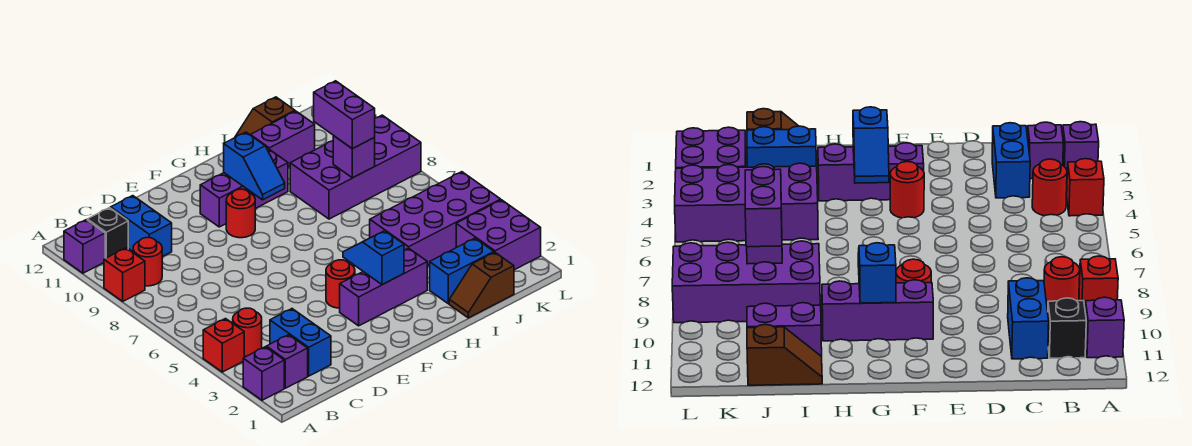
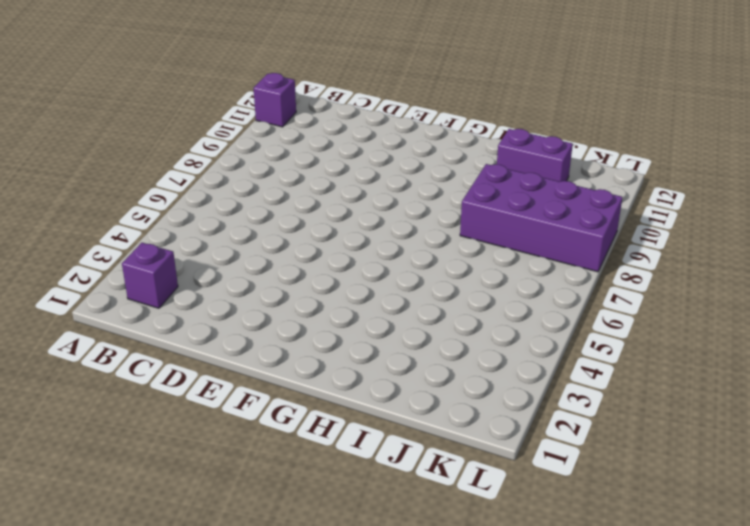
none -> purple brick A2 level 1
none -> red brick A4 level 1
none -> red brick A9 level 1

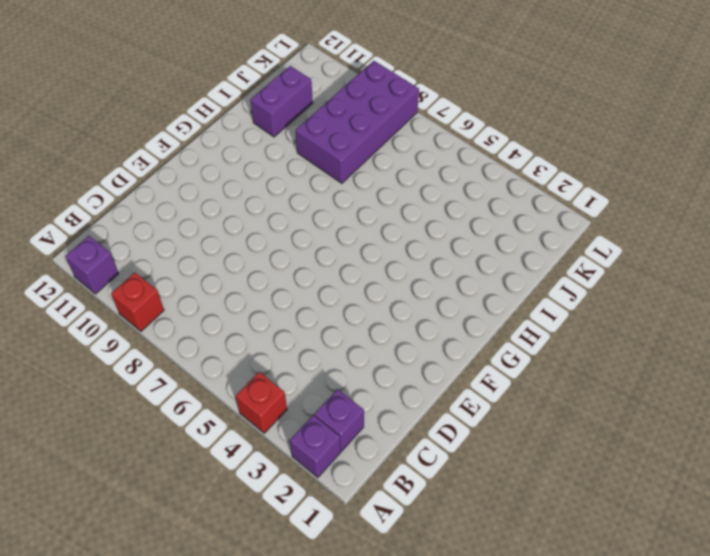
none -> red round brick B4 level 1
none -> red round brick B9 level 1
none -> black brick B11 level 1

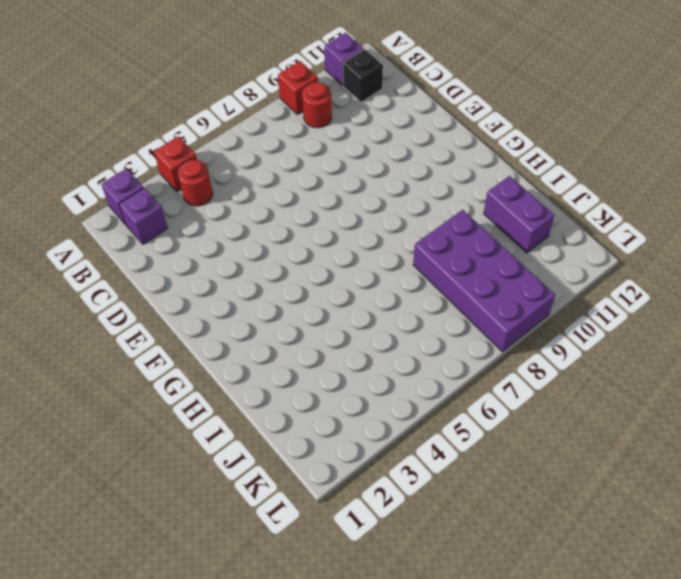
none -> blue brick C2:C3 level 1
none -> blue brick C10:C11 level 1
none -> purple brick F3:H3 level 1

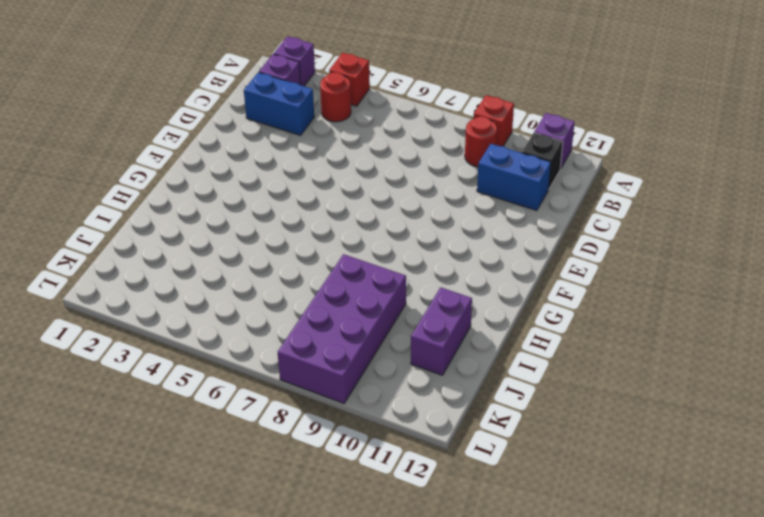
none -> purple brick F3:H3 level 1
none -> red round brick F4 level 1
none -> red round brick F9 level 1

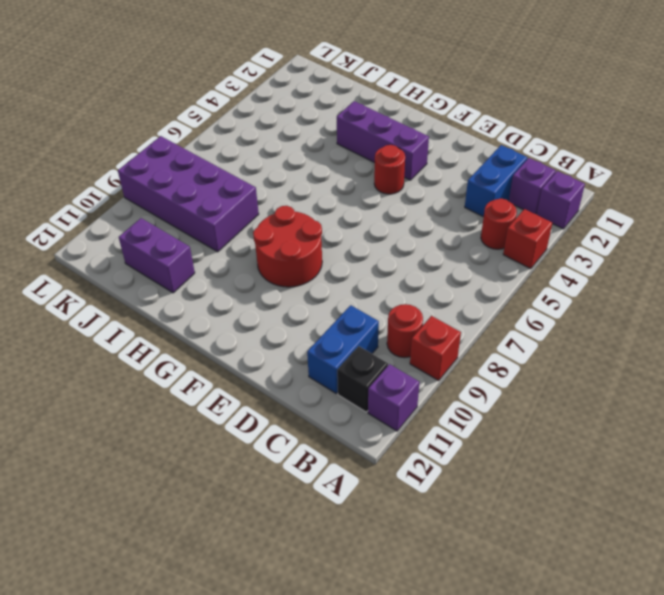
red round brick F8:G9 level 1 -> red round brick F9 level 1
none -> purple brick F10:H10 level 1
none -> brown slope I1:J1 level 1 top J
none -> blue brick I2:J2 level 1

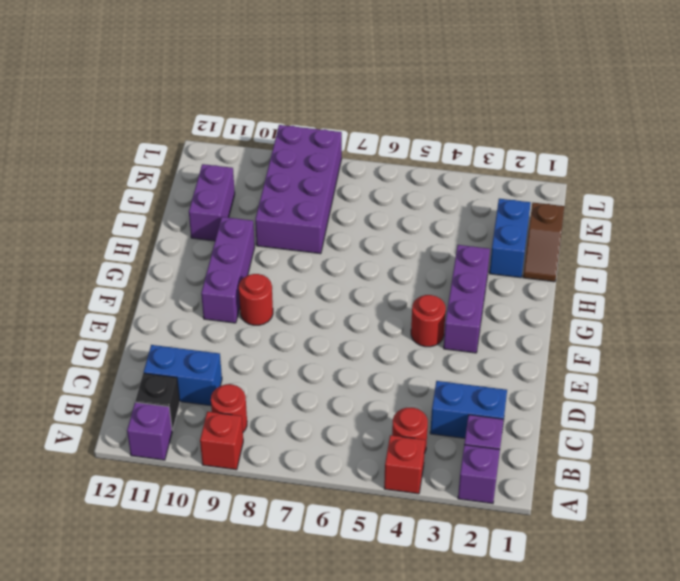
none -> purple brick I4:L5 level 1
none -> brown slope I12:J12 level 1 top J
none -> purple brick K2:L3 level 1

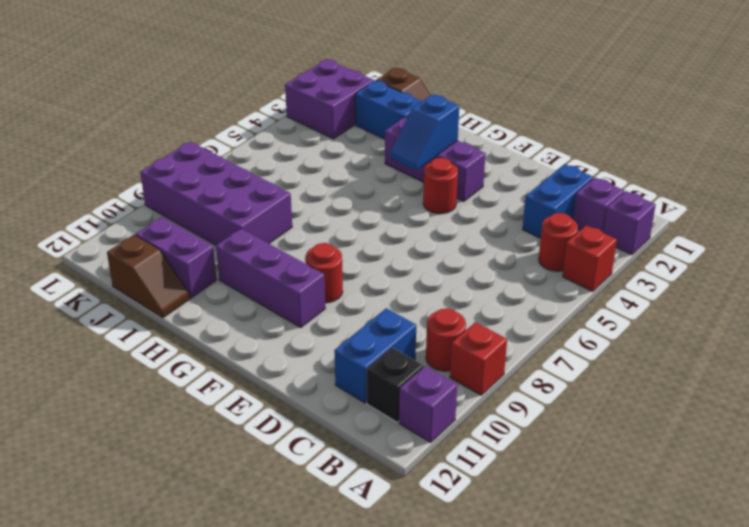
none -> purple brick I4:L5 level 1
none -> blue slope G9:G10 level 2 top 10
none -> purple brick J8 level 2

